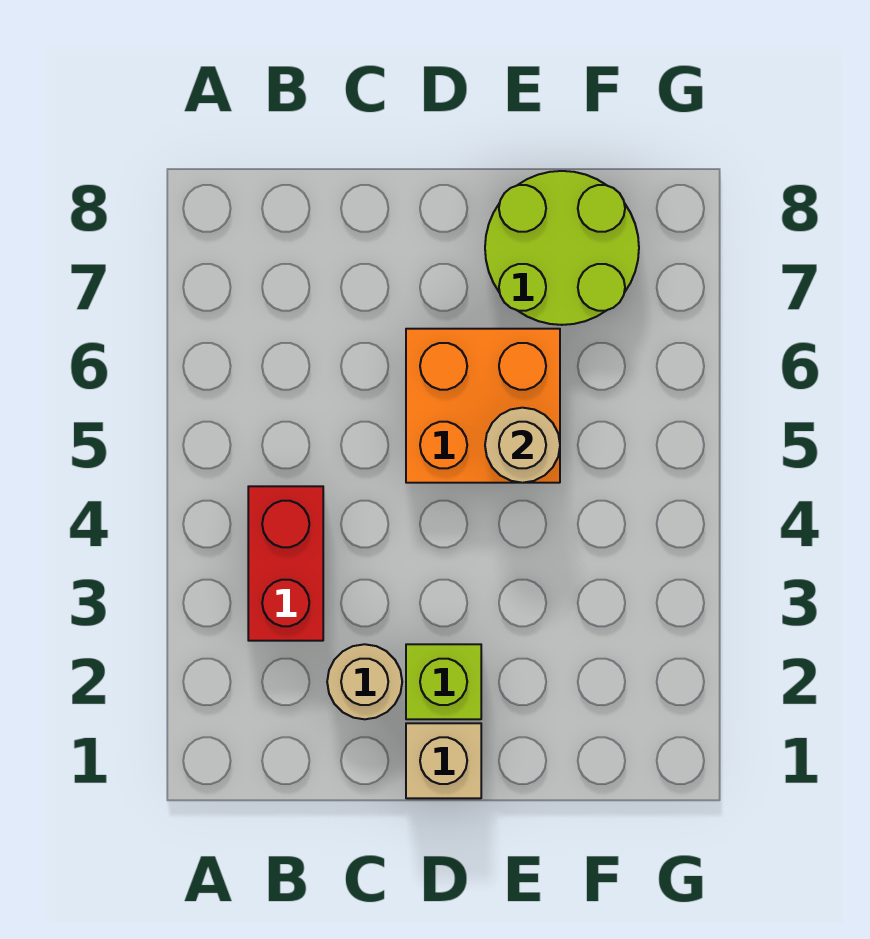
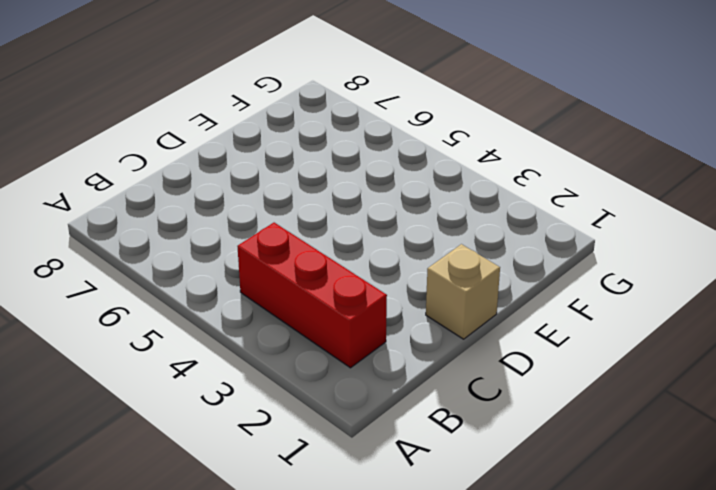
red brick B2:B4 level 1 -> red brick B3:B4 level 1
none -> tan round brick C2 level 1
none -> lime brick D2 level 1

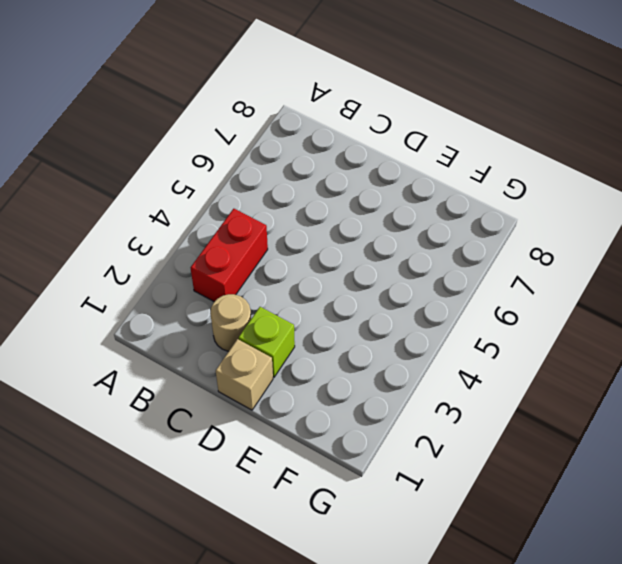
none -> orange brick D5:E6 level 1
none -> lime round brick E7:F8 level 1

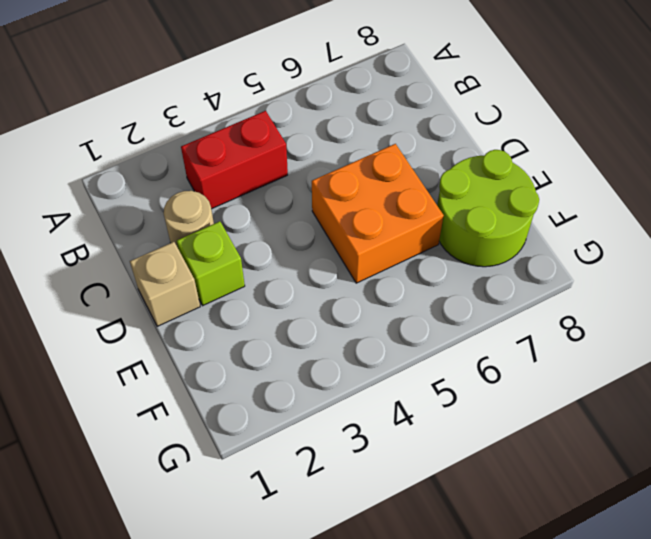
none -> tan round brick E5 level 2

